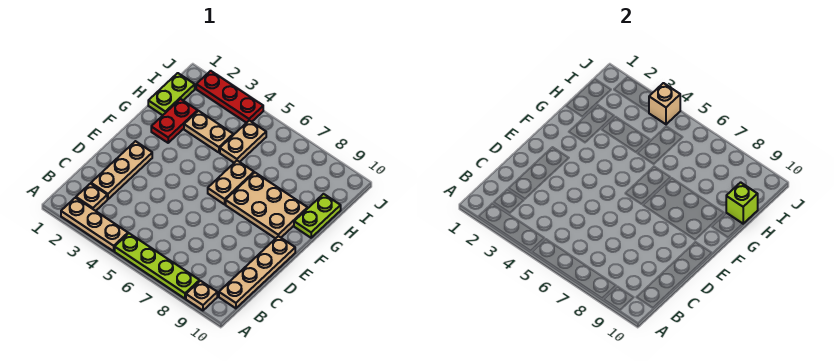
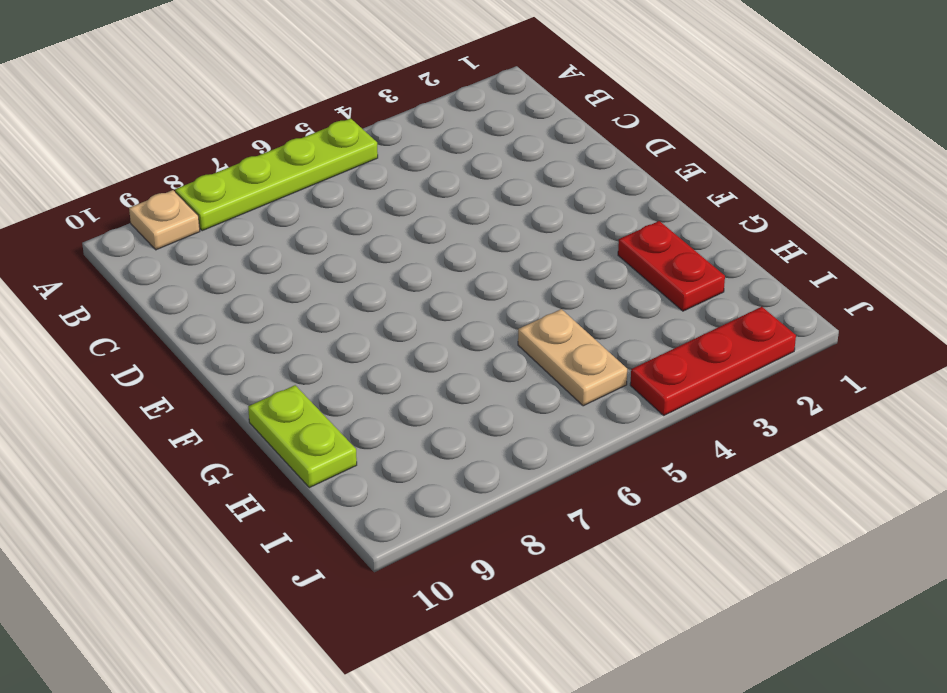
none -> tan plate A2:A4 level 1
none -> tan plate B2 level 1
none -> tan plate B10:E10 level 1

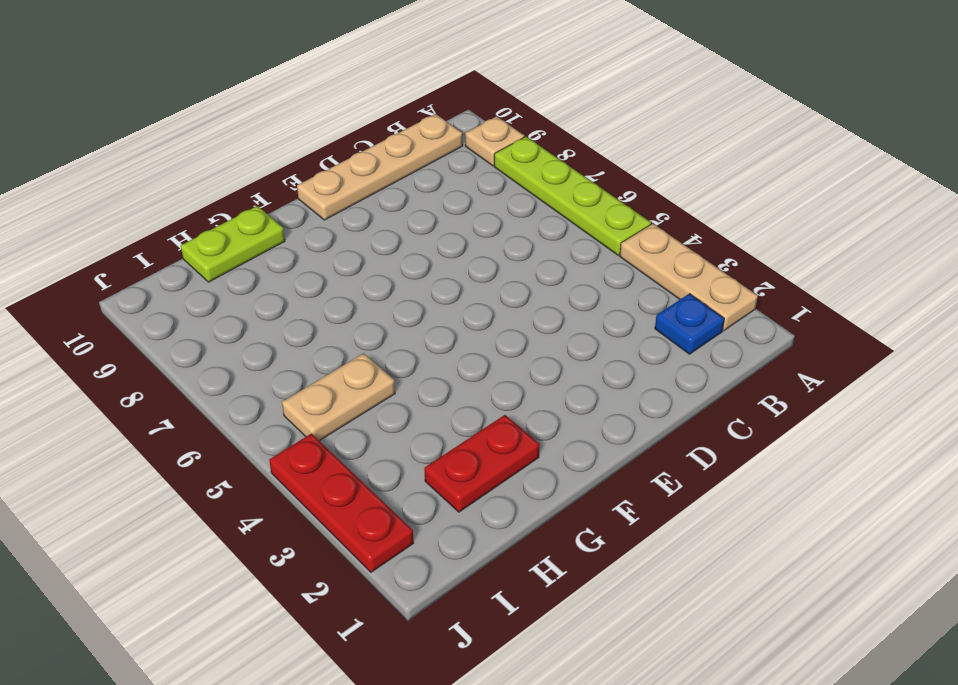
blue plate B2 level 1 -> tan plate B2 level 1
none -> tan plate C2:E2 level 1
none -> tan plate F6:G6 level 1
none -> tan plate F7:G9 level 1

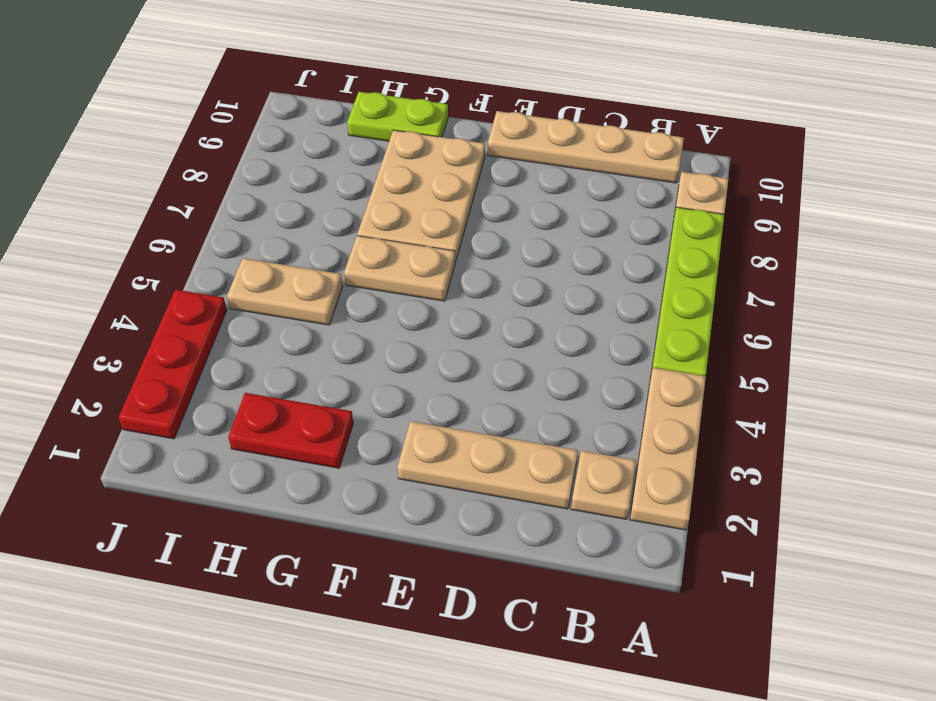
none -> lime plate H1:I1 level 1
none -> tan plate H3:H4 level 1
none -> lime brick H10 level 2

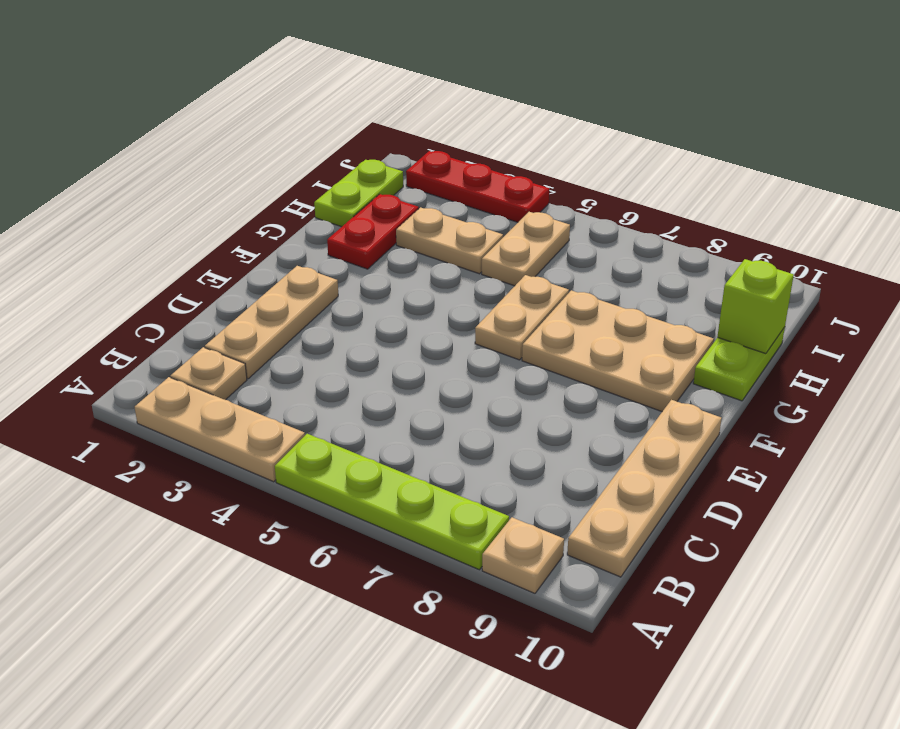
none -> tan brick J4 level 2

